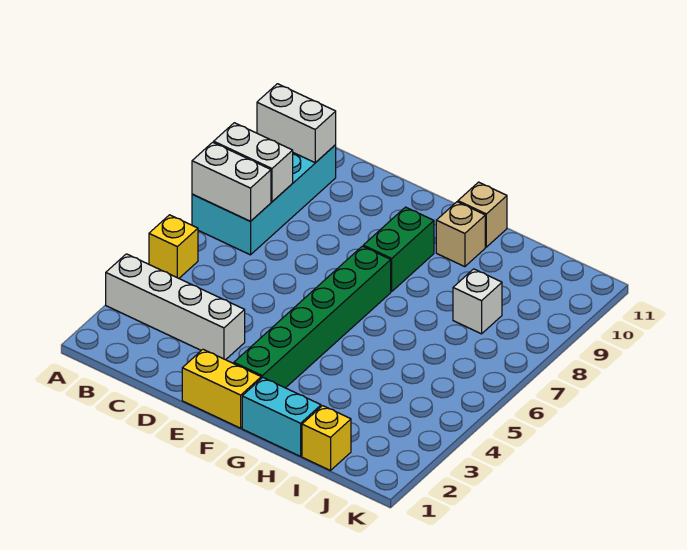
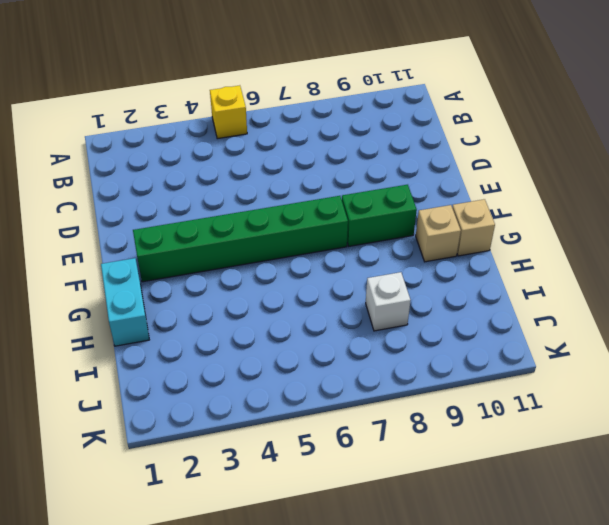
none -> white brick A3:D3 level 1
none -> cyan brick A7:B10 level 1
none -> yellow brick E1:F1 level 1

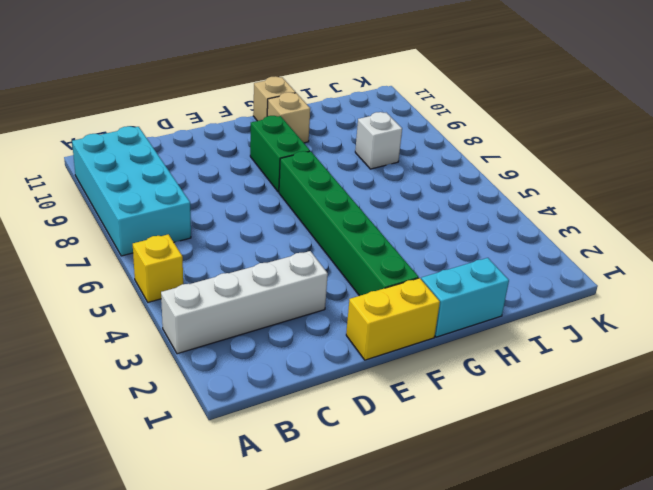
none -> yellow brick I1 level 1
none -> white brick A7:B7 level 2
none -> white brick A8:B8 level 2

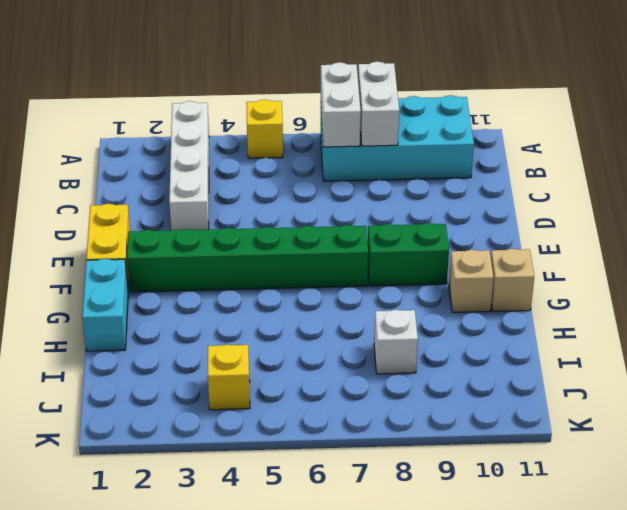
yellow brick J4 level 1 -> yellow brick I1 level 1
none -> white brick A10:B10 level 2

